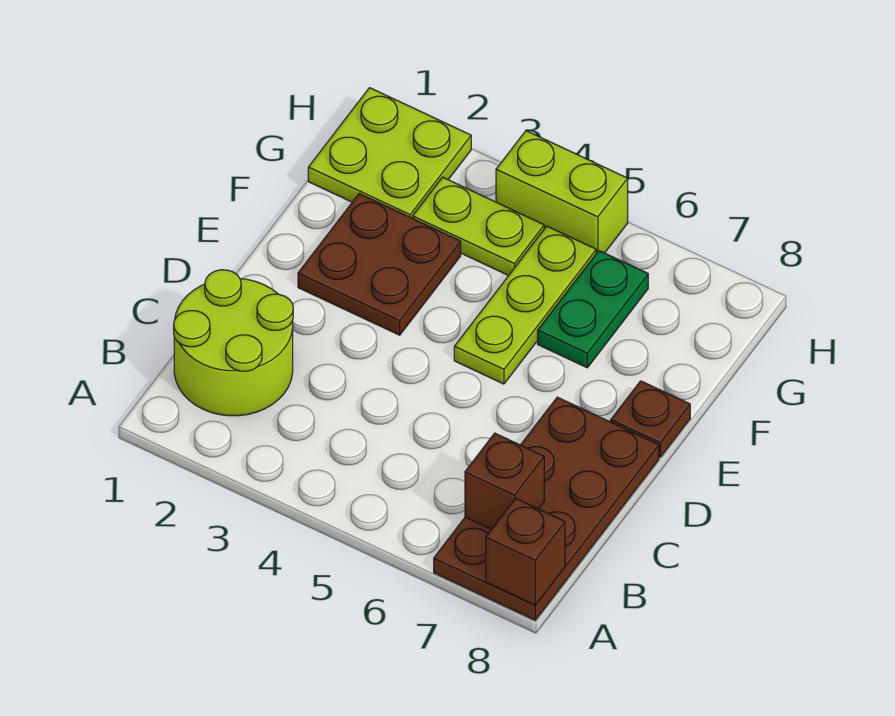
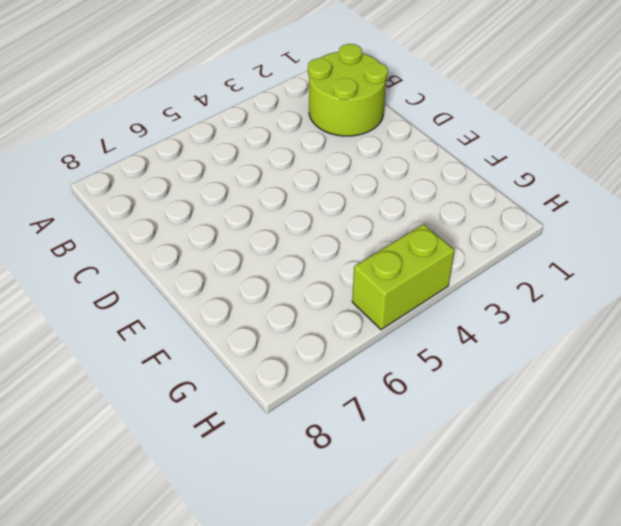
none -> brown plate A7:D8 level 1
none -> brown plate E2:F3 level 1

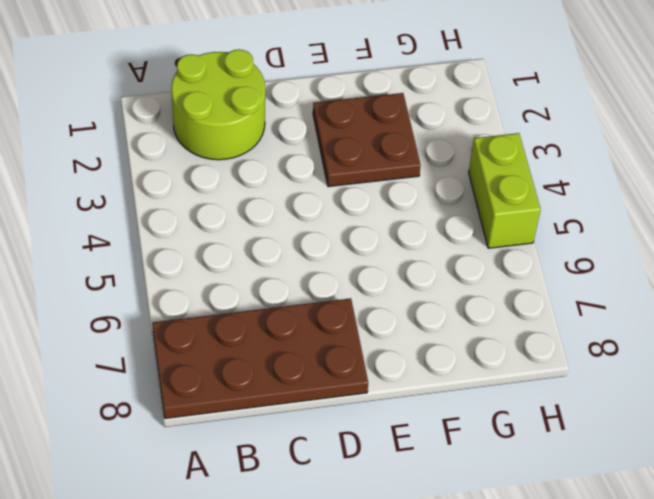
none -> lime plate E5:G5 level 1
none -> brown plate E8 level 1

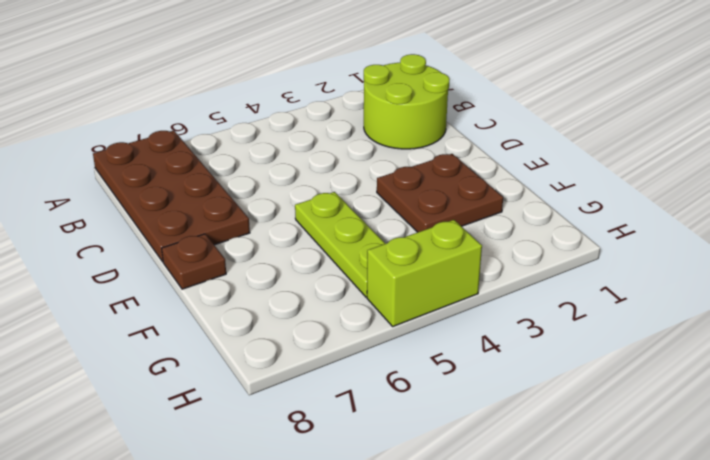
none -> green plate F6:G6 level 1
none -> lime plate G1:H2 level 1

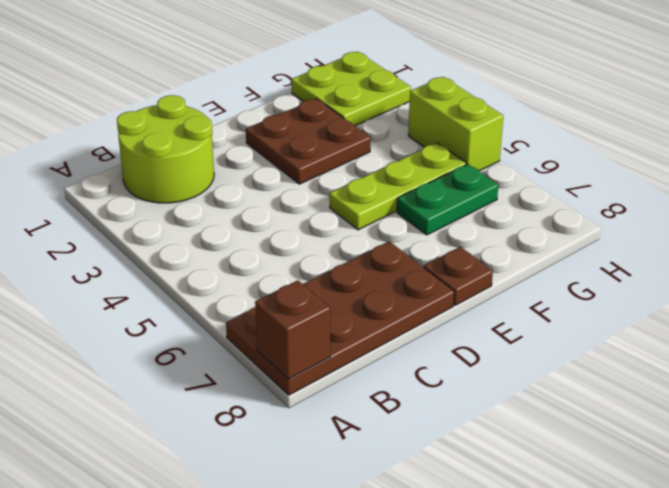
none -> lime plate G3:G4 level 1
none -> brown brick B7 level 2

